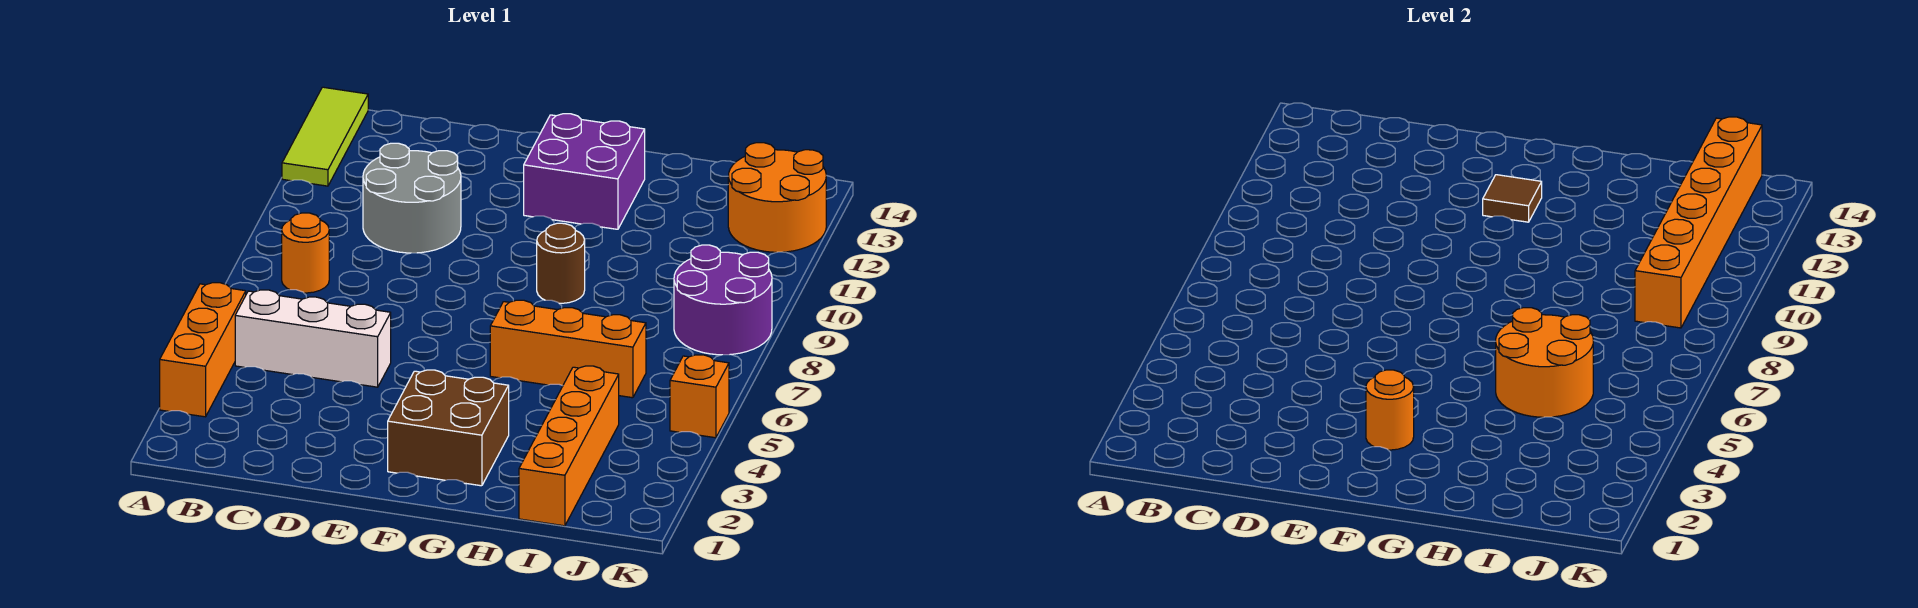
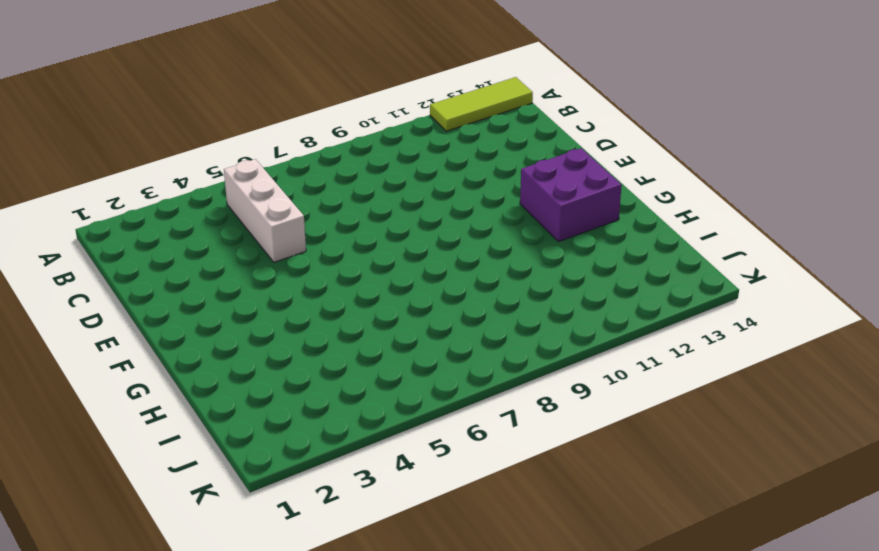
none -> orange brick A3:A5 level 1
none -> orange round brick B8 level 1
none -> grey round brick C10:D11 level 1

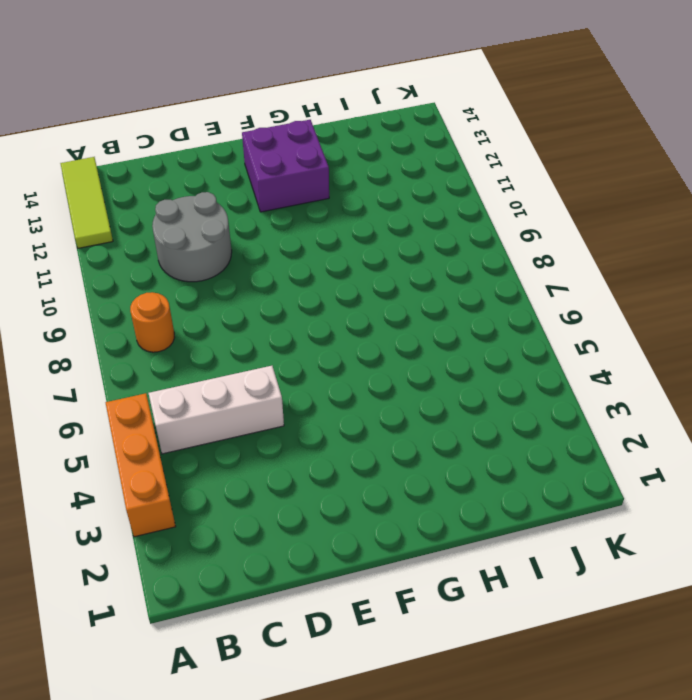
none -> brown brick F2:G3 level 1
none -> orange brick G6:I6 level 1
none -> brown round brick G9 level 1

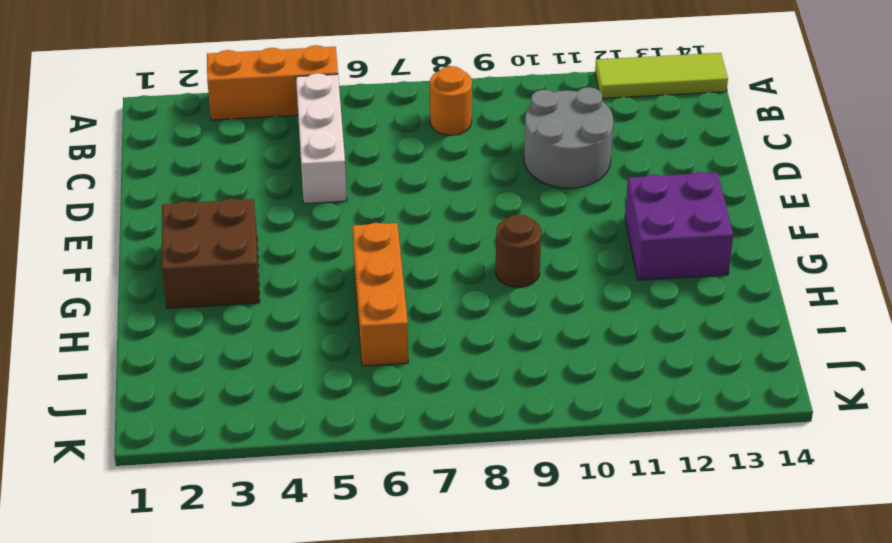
none -> orange brick I1:I4 level 1
none -> purple round brick J8:K9 level 1
none -> orange round brick J12:K13 level 1

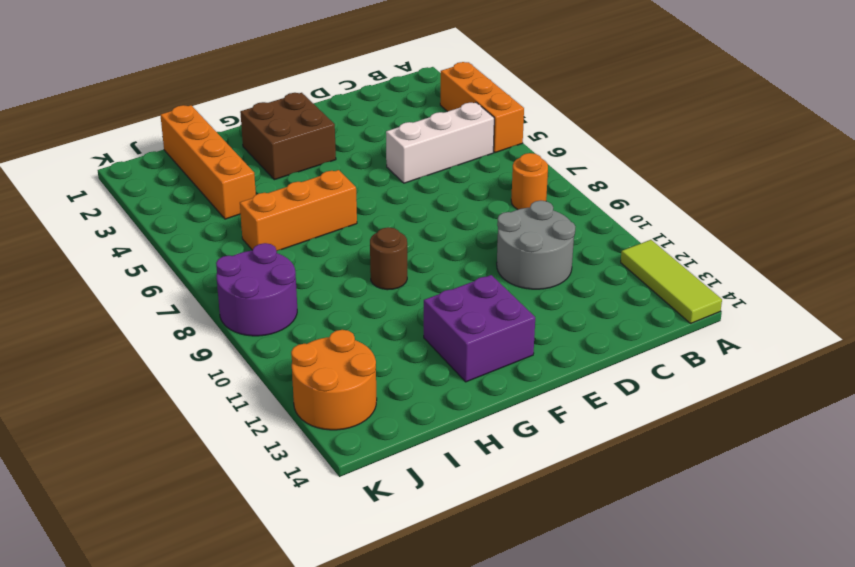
none -> orange brick K5 level 1
none -> orange round brick F3 level 2
none -> brown tile F12 level 2

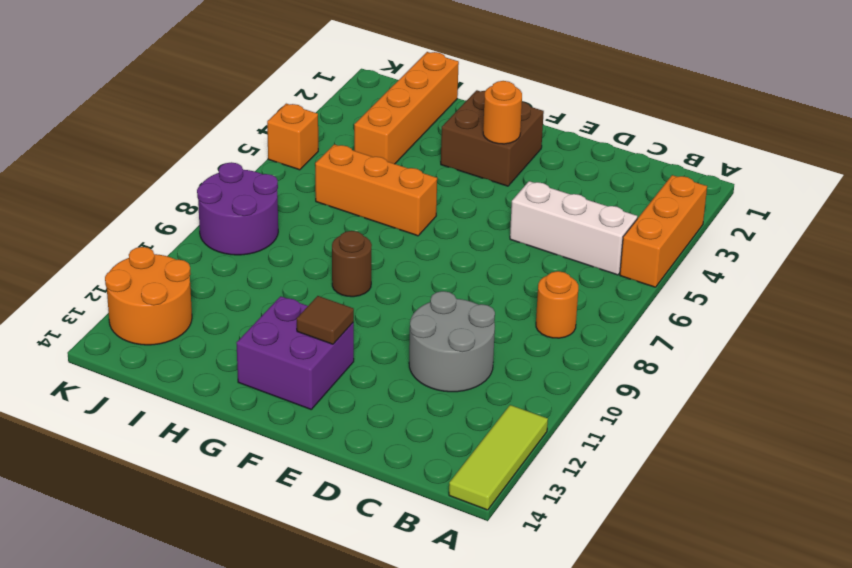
none -> orange round brick H5:I6 level 2
none -> orange brick J9:J14 level 2

